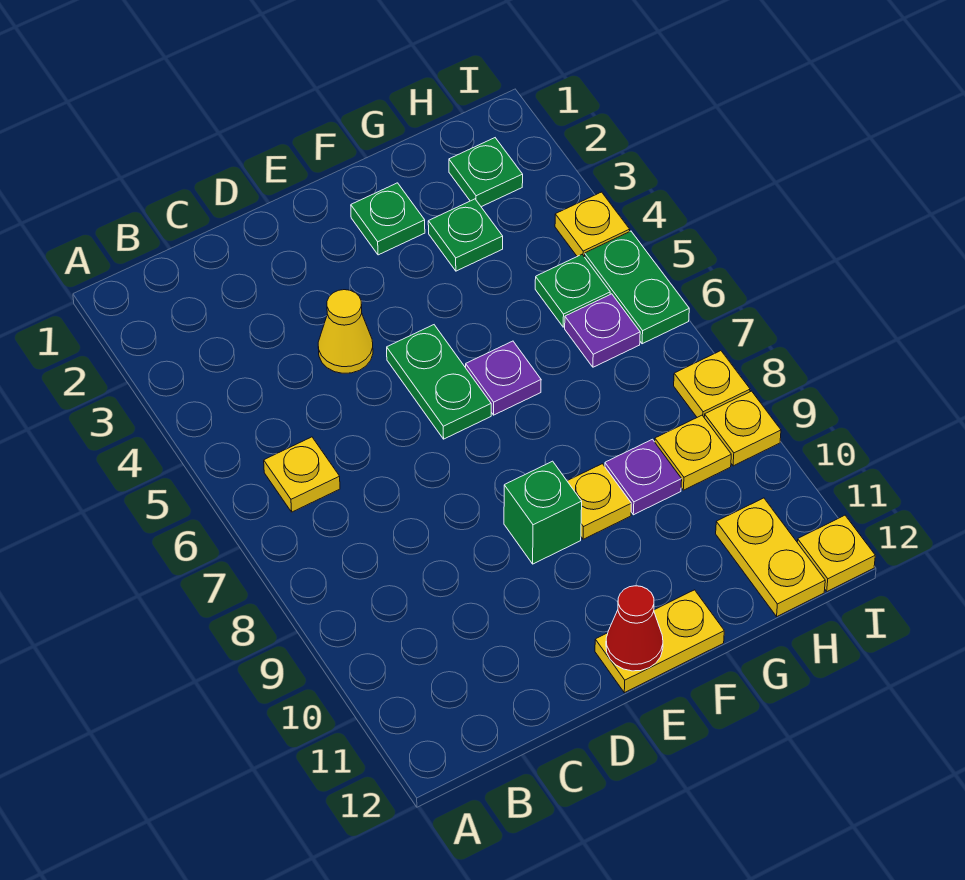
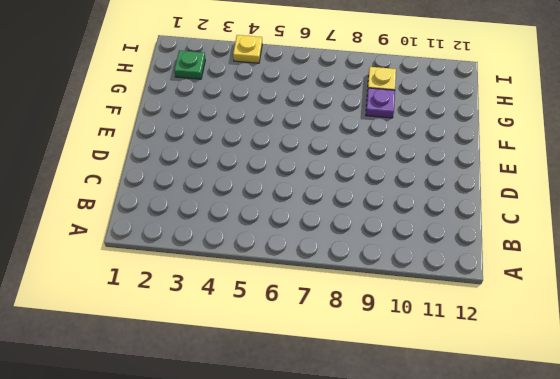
none -> yellow plate B6 level 1
none -> yellow cone D4 level 1
none -> green plate E5:E6 level 1

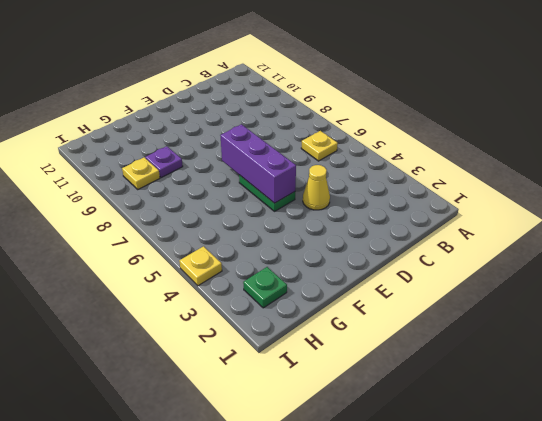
purple brick E5:E7 level 2 -> none
none -> green brick E9 level 1
none -> yellow plate E12:F12 level 1
none -> green plate F2 level 1

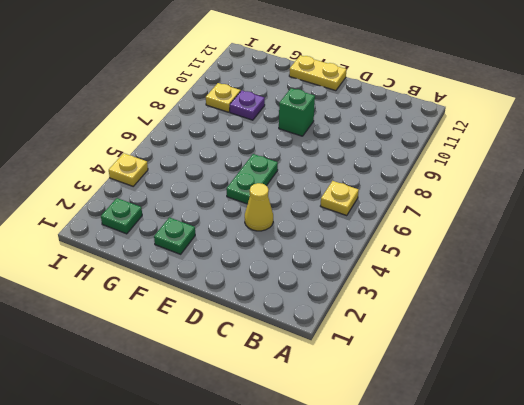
none -> purple plate F6 level 1
none -> yellow plate F9 level 1
none -> green plate G3 level 1

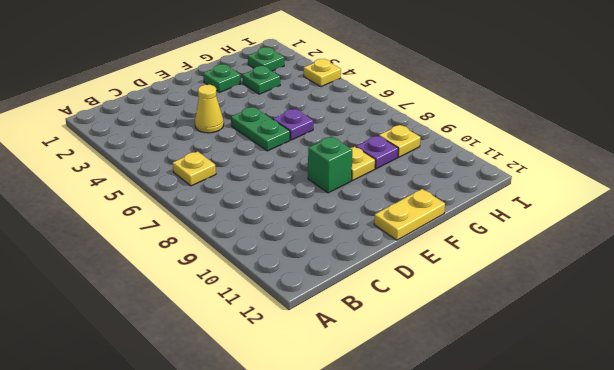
none -> green plate H5 level 1
none -> purple plate H6 level 1
none -> yellow plate H11:H12 level 1

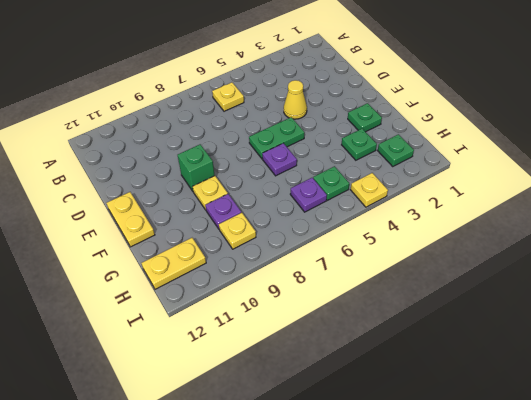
none -> green plate I5:I6 level 1
none -> yellow plate I8 level 1
none -> yellow plate I9 level 1

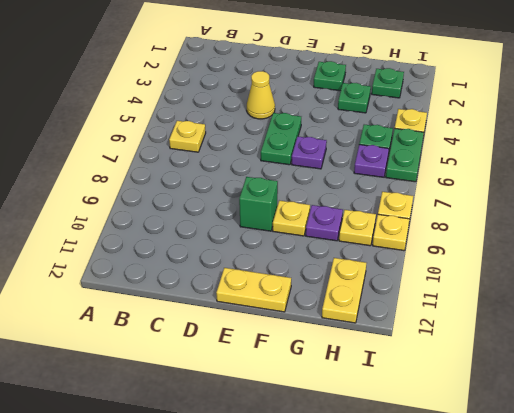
none -> yellow plate I12 level 1
none -> red cone E12 level 2

